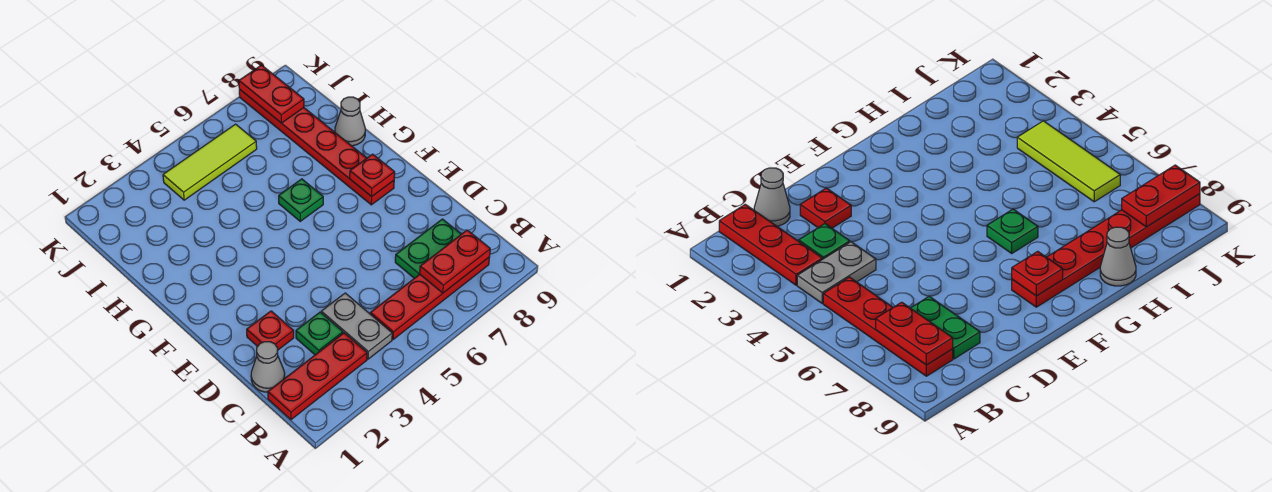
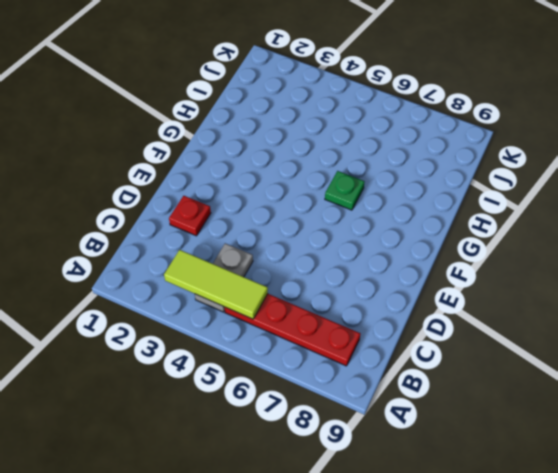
lime tile B3:B5 level 2 -> lime tile J4:J6 level 1
none -> red plate B1:B3 level 1
none -> grey cone C1 level 1
none -> green plate C3 level 1

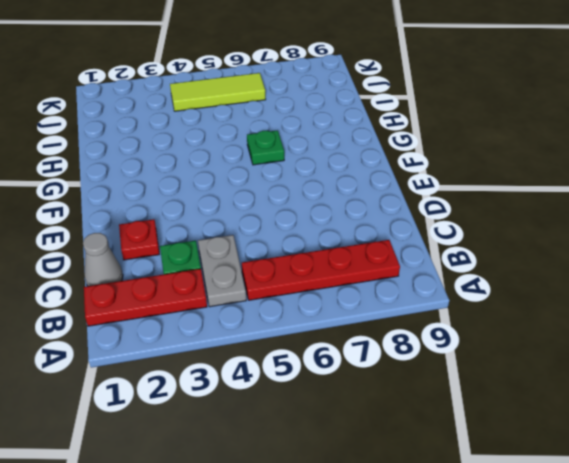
none -> green plate C7:C8 level 1
none -> red plate F8:K8 level 1
none -> grey cone H9 level 1

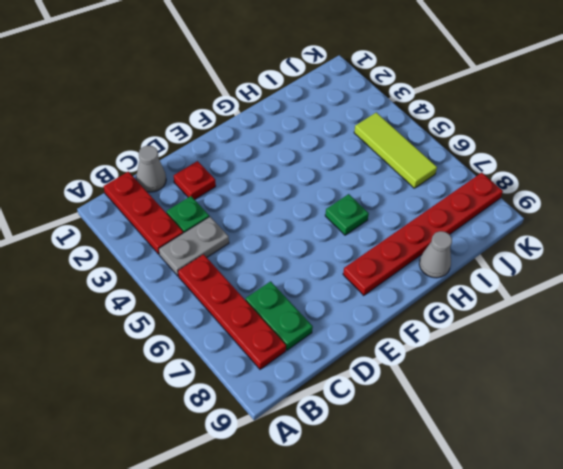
none -> red plate B7:B8 level 2
none -> red plate F8 level 2
none -> red plate J8:K8 level 2

